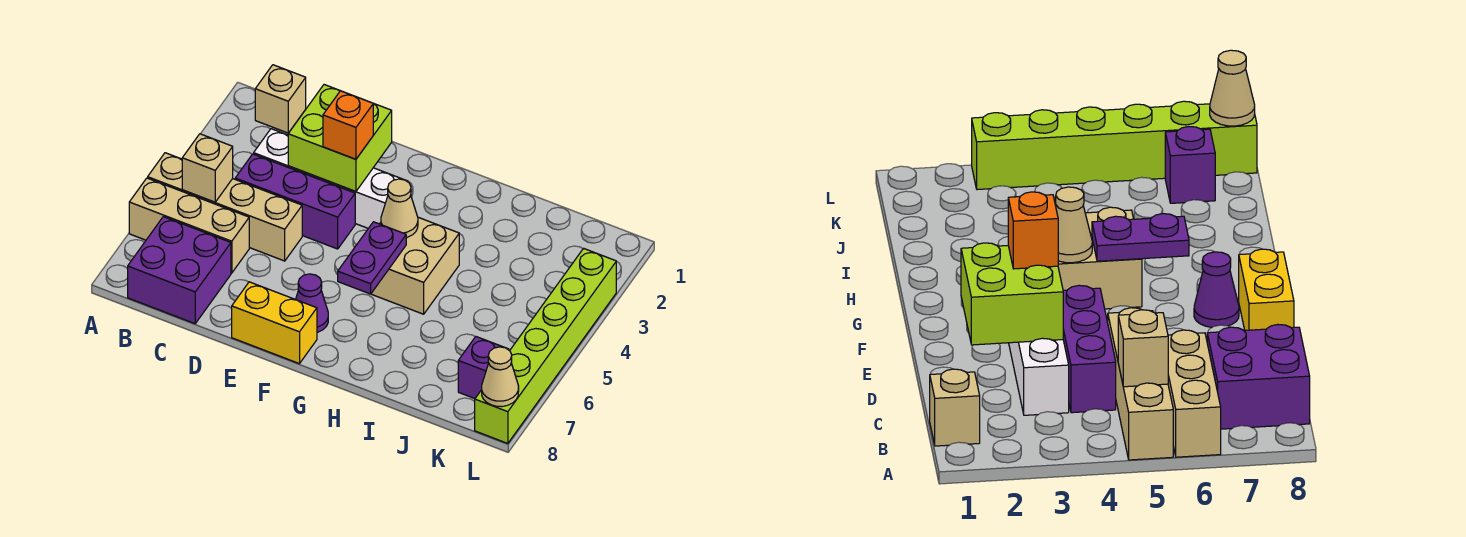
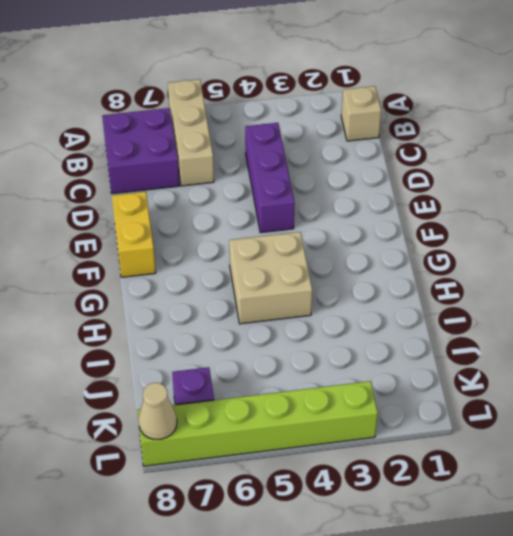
none -> tan brick A5:D5 level 1
none -> white brick C3:F3 level 1
none -> purple cone F7 level 1

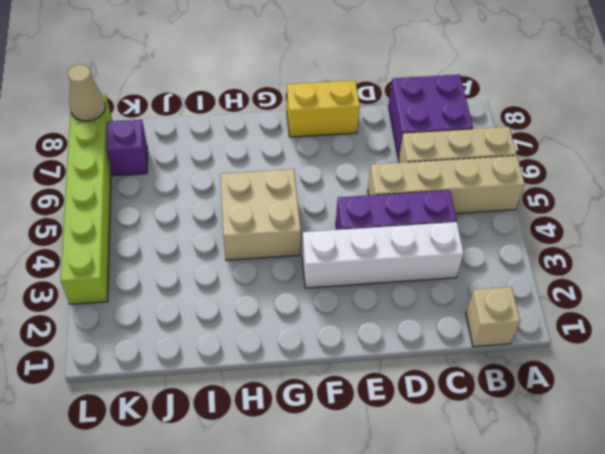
none -> purple cone F7 level 1
none -> tan brick B5 level 2
none -> lime brick D2:E3 level 2

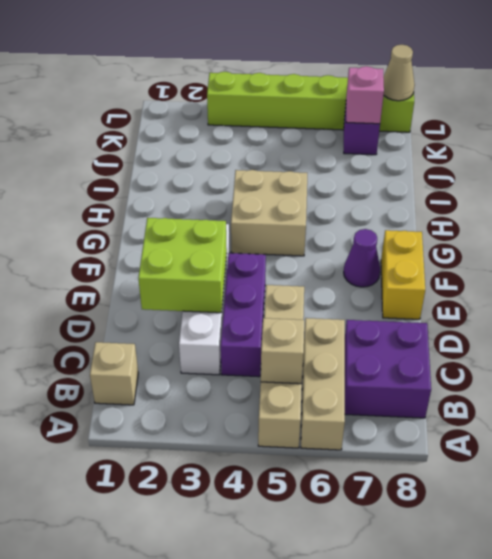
pink brick K7 level 2 -> none
none -> tan cone G4 level 2
none -> purple plate G5:G6 level 2
none -> orange brick E3 level 3

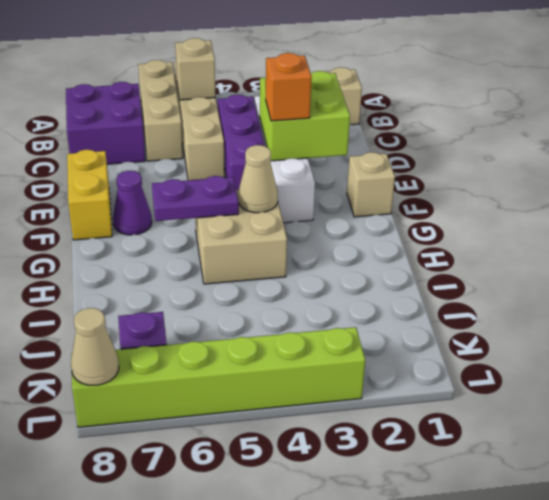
tan brick F1 level 1 -> none

